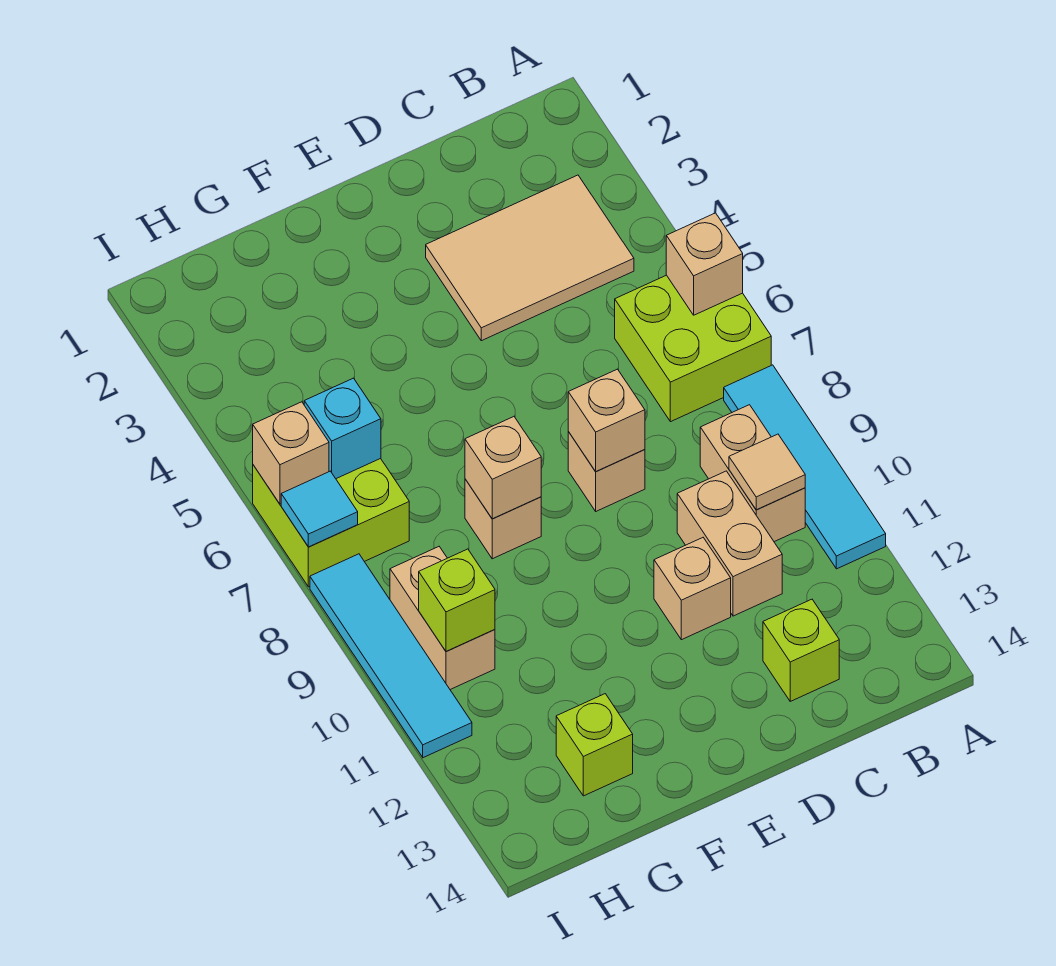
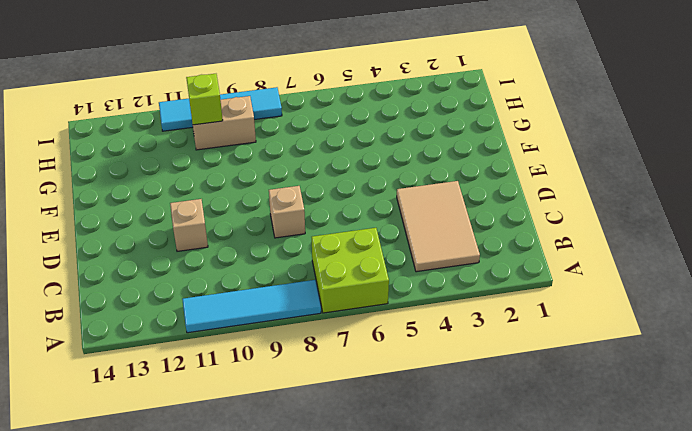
none -> tan brick B9:B10 level 1
none -> tan brick C10:C11 level 1
none -> lime brick C13 level 1

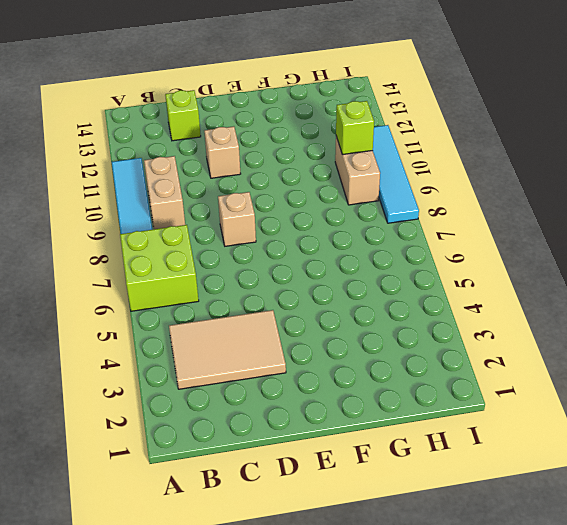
none -> tan brick C10:C11 level 1
none -> tan brick F8 level 1
none -> lime brick G13 level 1

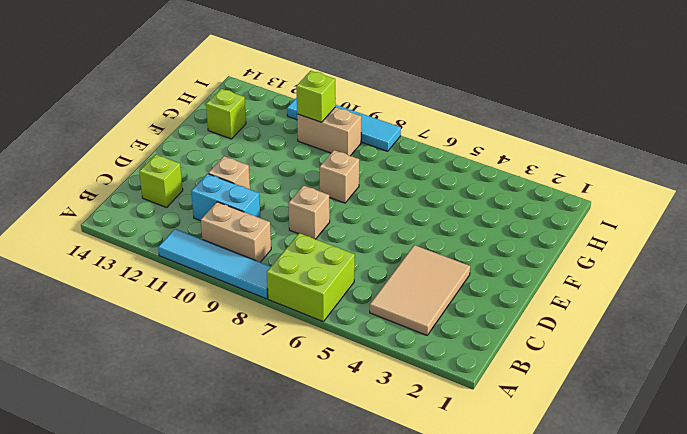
cyan brick C10:C11 level 1 -> tan brick C10:C11 level 1
none -> lime brick H6:I7 level 1
none -> tan brick A6 level 2
none -> tan tile B10 level 2

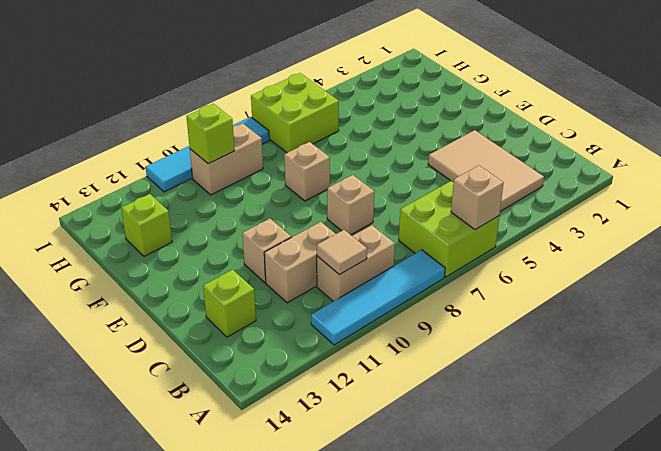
none -> tan brick D8 level 2
none -> tan brick F8 level 2
none -> cyan brick H6 level 2

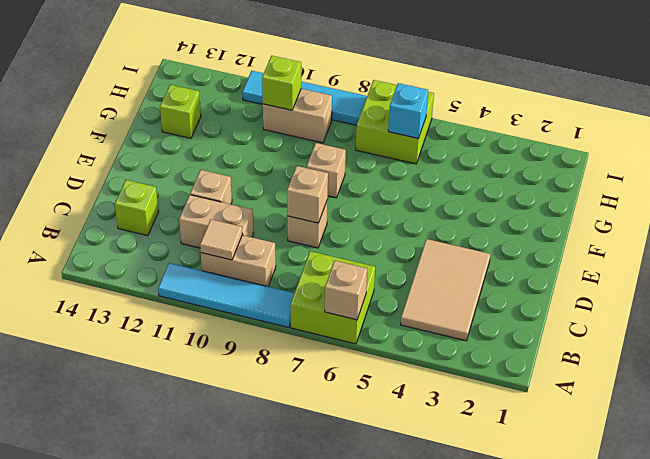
none -> tan brick F8 level 2
none -> tan brick I6 level 2
none -> cyan tile I7 level 2

